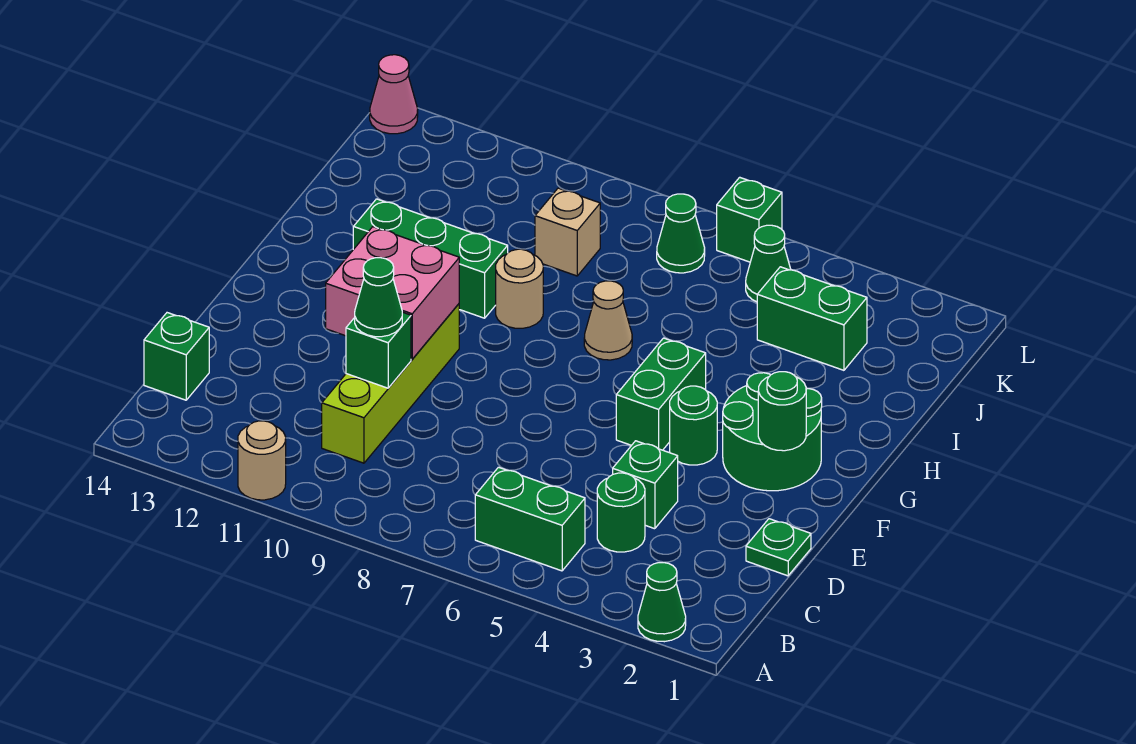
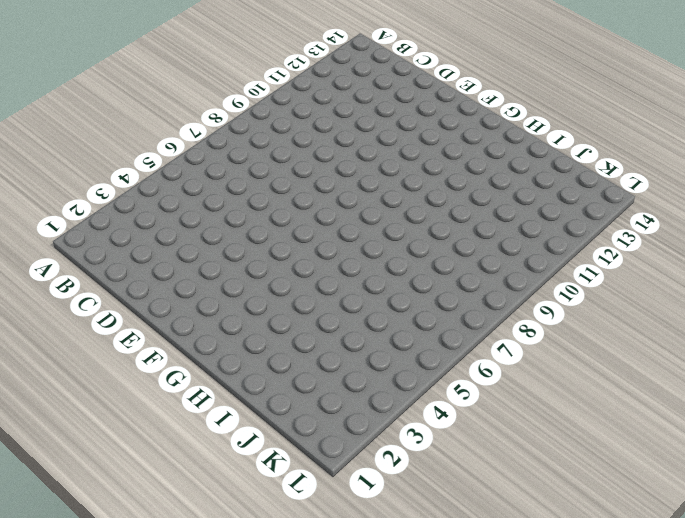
none -> green cone A2 level 1
none -> tan round brick A11 level 1
none -> green brick B5:B6 level 1

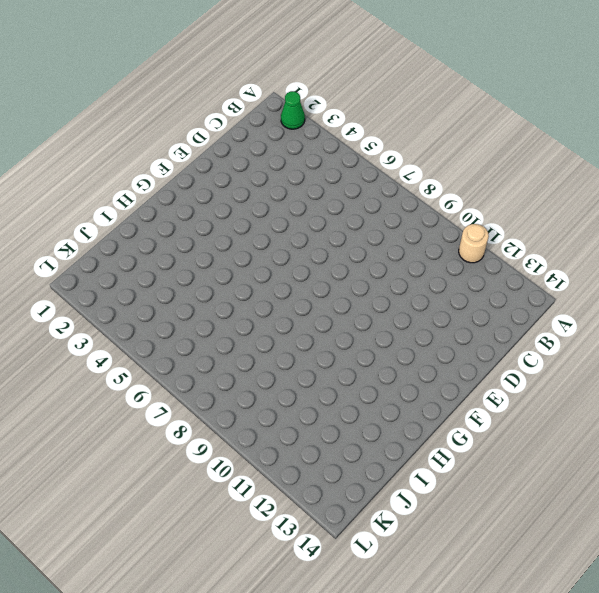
none -> green brick B5:B6 level 1
none -> green round brick C4 level 1
none -> lime brick C10:F10 level 1

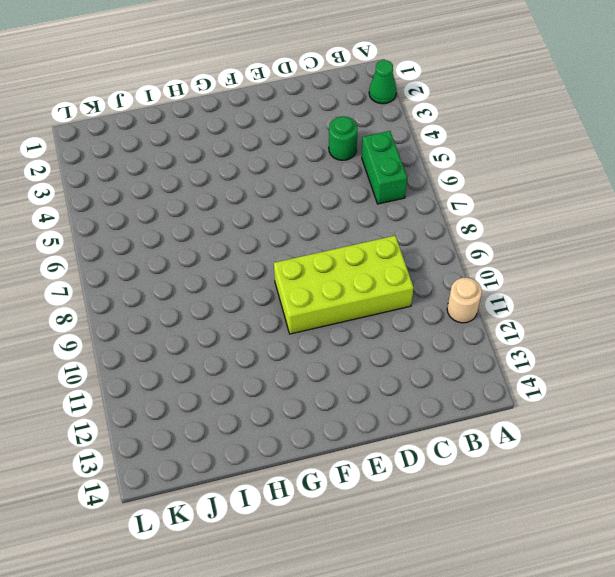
lime brick C9:F10 level 1 -> lime brick C10:F10 level 1
none -> green brick C14 level 1
none -> green plate D1 level 1
none -> green brick D4 level 1

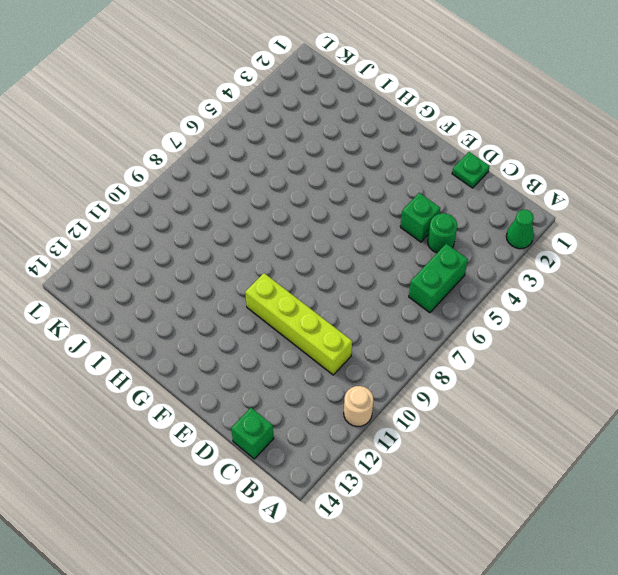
none -> green round brick F2:G3 level 1
none -> green round brick F4 level 1
none -> green brick F5:G5 level 1

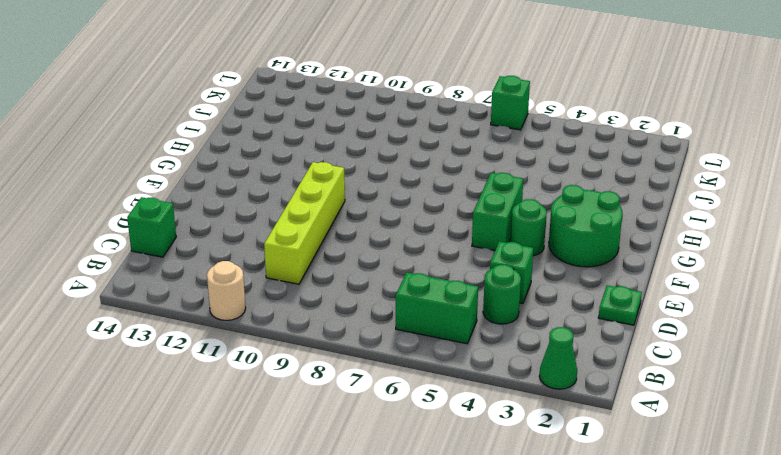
none -> tan cone H7 level 1
none -> tan round brick H9 level 1
none -> green brick H10:H12 level 1

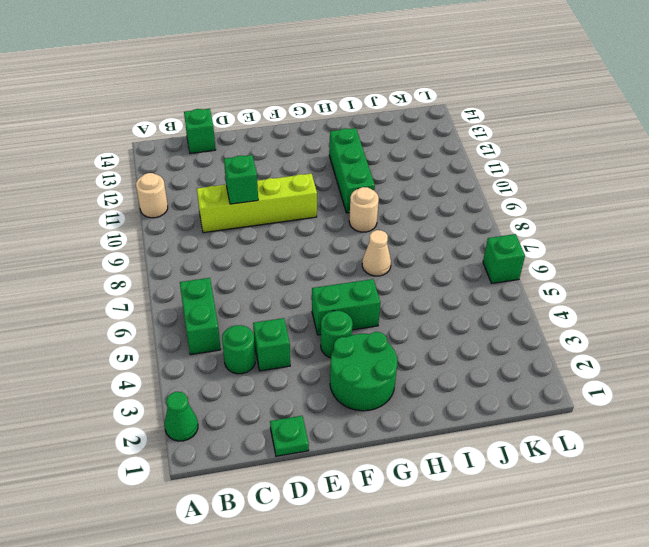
none -> green brick J3:J4 level 1
none -> tan brick J9 level 1
none -> green cone K5 level 1

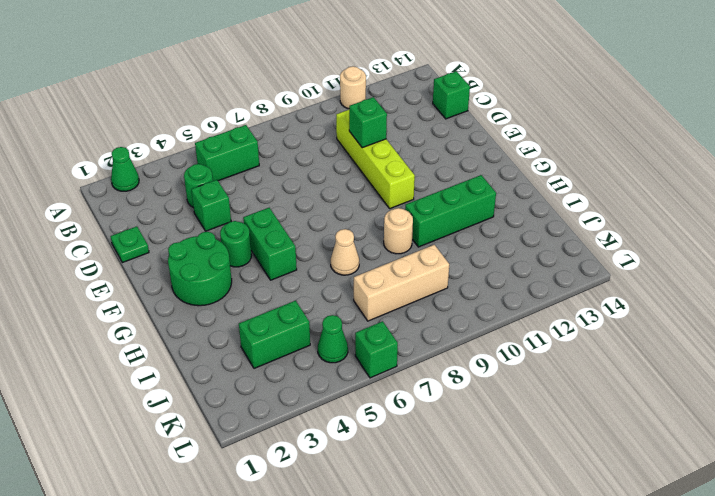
tan brick J7:J9 level 1 -> tan brick J9 level 1
none -> green cone K7 level 1
none -> pink cone L14 level 1
none -> pink brick E10:F11 level 2

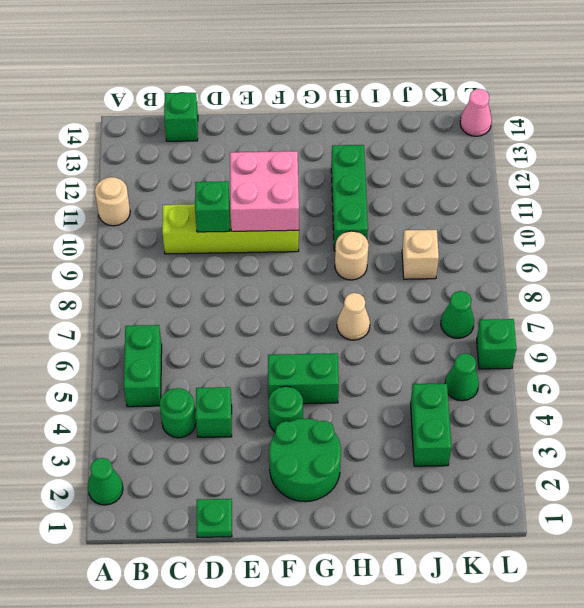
none -> green round brick F2 level 2
none -> green cone D10 level 3

